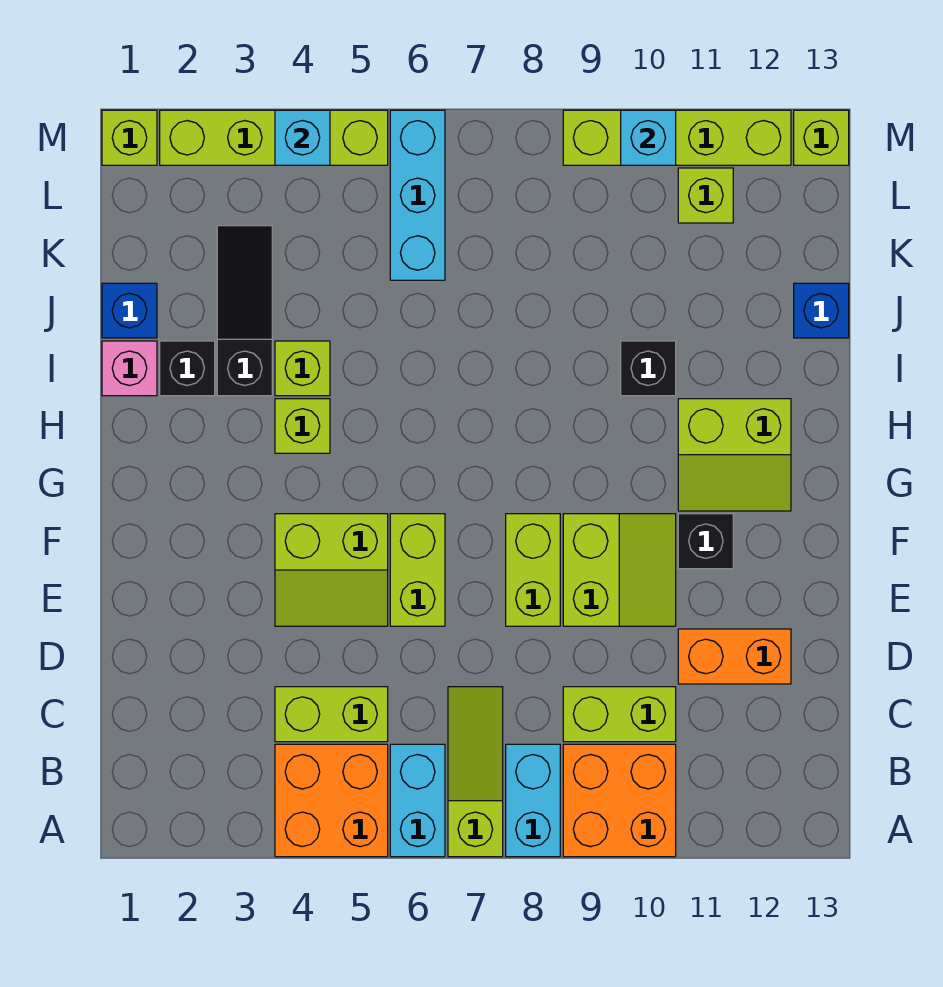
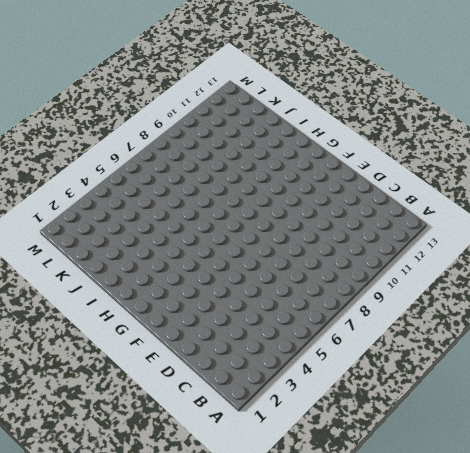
none -> orange brick A4:B5 level 1
none -> cyan brick A6:B6 level 1
none -> lime slope A7:C7 level 1 top A
none -> cyan brick A8:B8 level 1

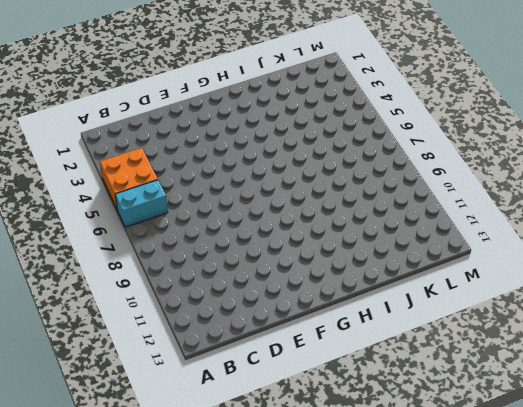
none -> lime slope A7:C7 level 1 top A
none -> cyan brick A8:B8 level 1
none -> orange brick A9:B10 level 1
none -> lime brick C4:C5 level 1

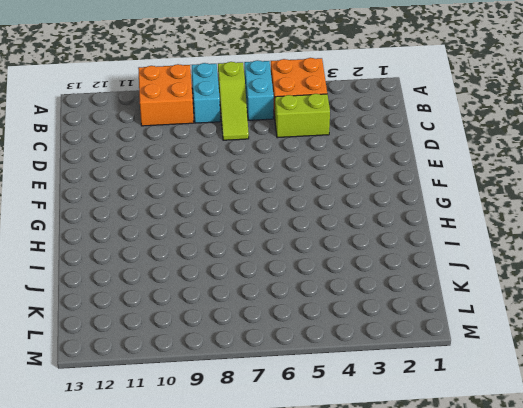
none -> lime brick C9:C10 level 1
none -> orange brick D11:D12 level 1
none -> lime slope E4:F5 level 1 top F
none -> lime brick E6:F6 level 1

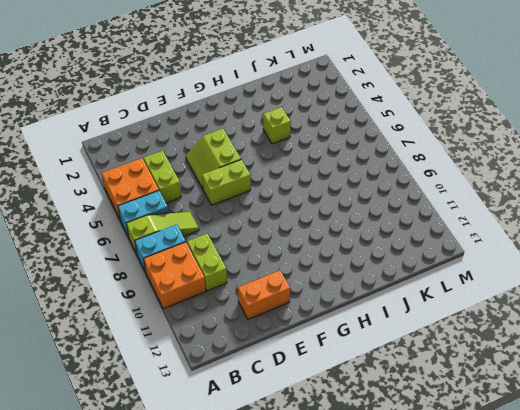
orange brick D12:E12 level 1 -> orange brick D11:D12 level 1
none -> lime brick E8:F8 level 1
none -> lime slope E9:F10 level 1 top 9
none -> black brick F11 level 1
none -> lime slope G11:H12 level 1 top H

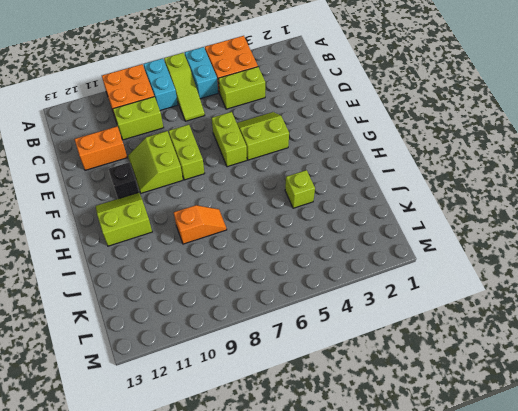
orange slope I8:I9 level 1 top 9 -> none
none -> lime brick H4 level 1
none -> pink brick I1 level 1
none -> black brick I2 level 1
none -> black slope I3:K3 level 1 top I

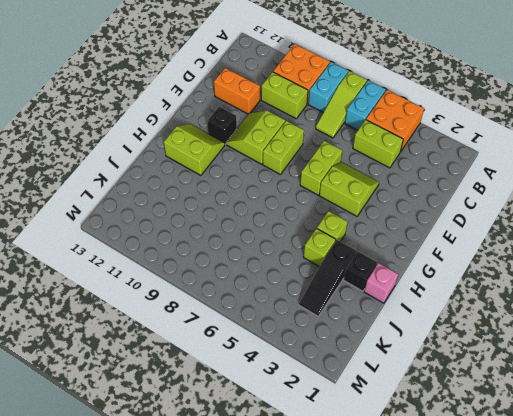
none -> black brick I10 level 1
none -> blue brick J1 level 1
none -> blue brick J13 level 1
none -> cyan brick K6:M6 level 1

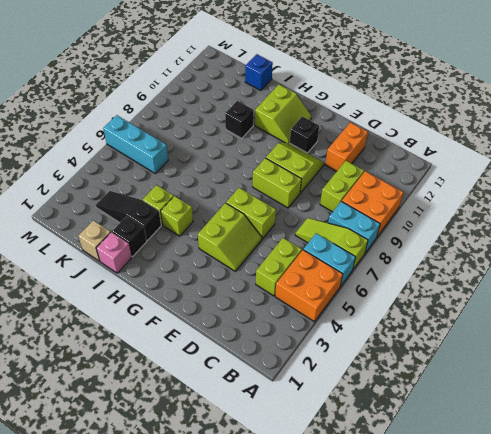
tan brick J1 level 1 -> blue brick J1 level 1
none -> lime brick L11 level 1
none -> lime brick M1 level 1
none -> lime brick M2:M5 level 1
none -> lime brick M9:M12 level 1

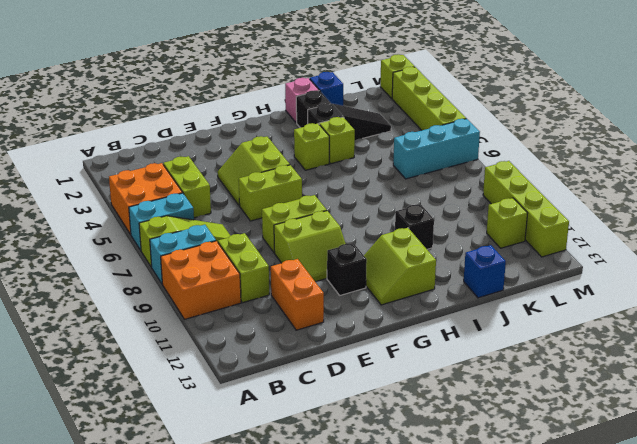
none -> lime brick M13 level 1
none -> cyan brick M4 level 2
none -> cyan brick M10 level 2

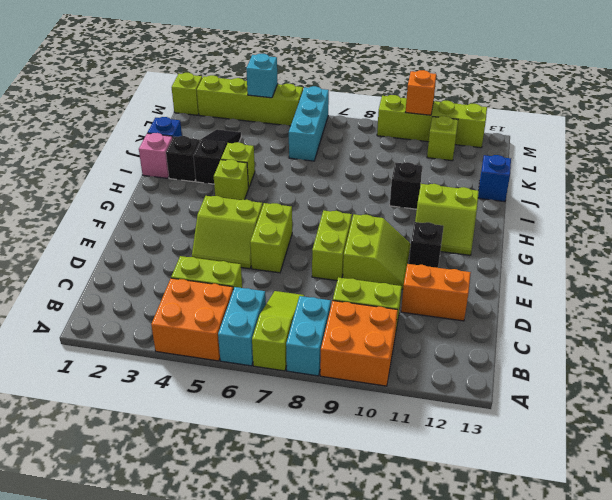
orange brick M10 level 2 -> cyan brick M10 level 2
none -> lime brick M13 level 1

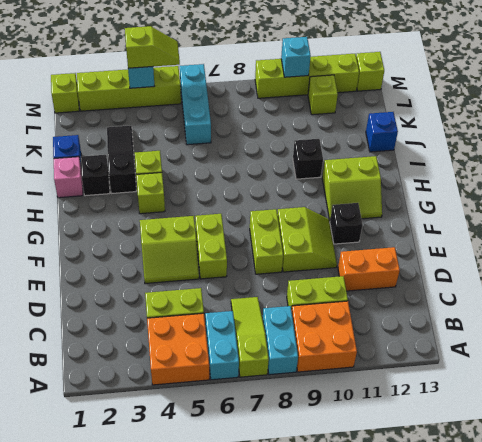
lime slope M4:M5 level 3 top 4 -> none

